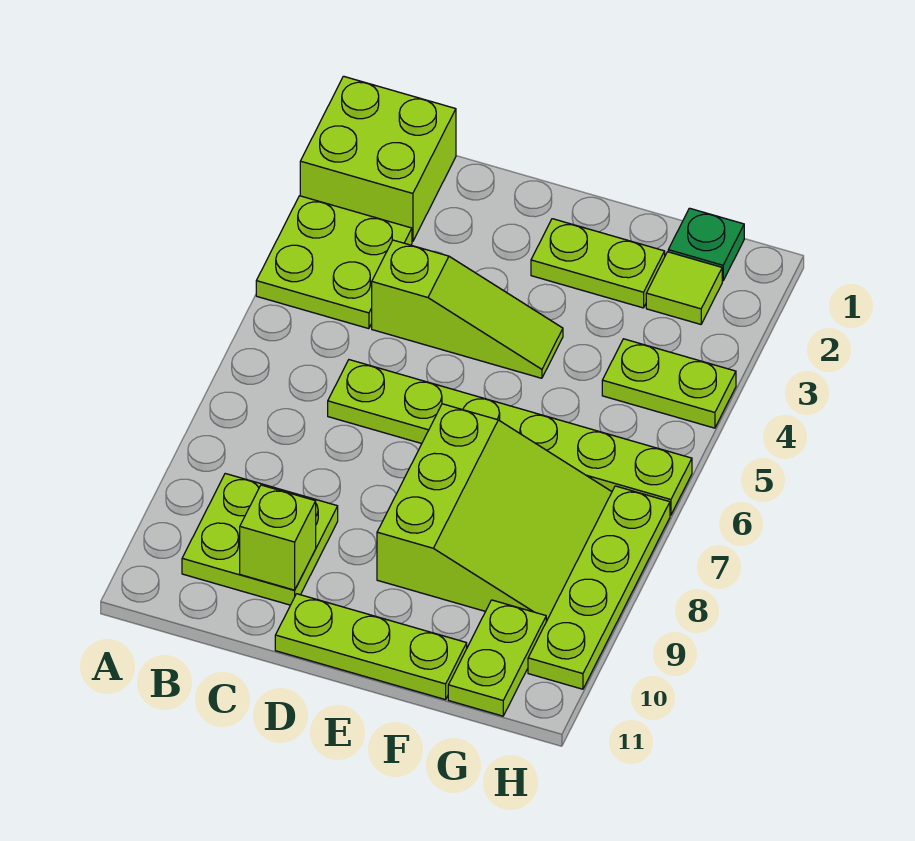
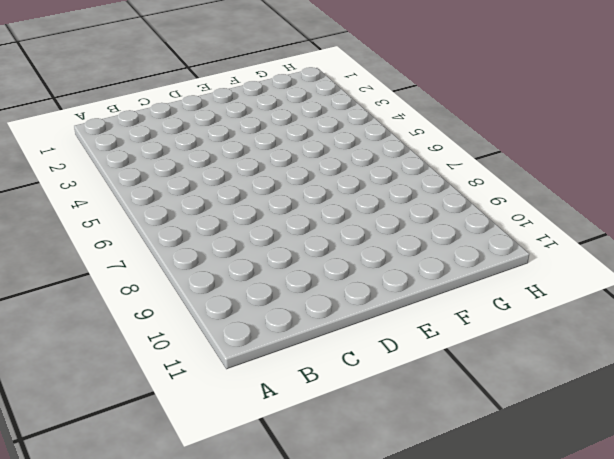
none -> lime brick A1:B2 level 1
none -> lime plate A3:B4 level 1
none -> lime plate B9:C10 level 1

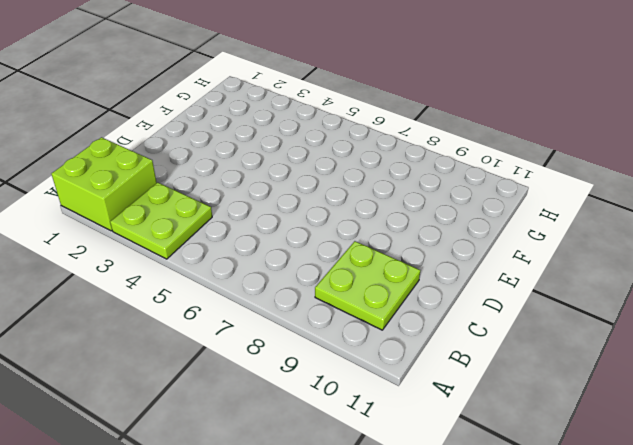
none -> lime slope C4:E4 level 1 top C
none -> lime plate C6:H6 level 1
none -> lime plate D11:F11 level 1

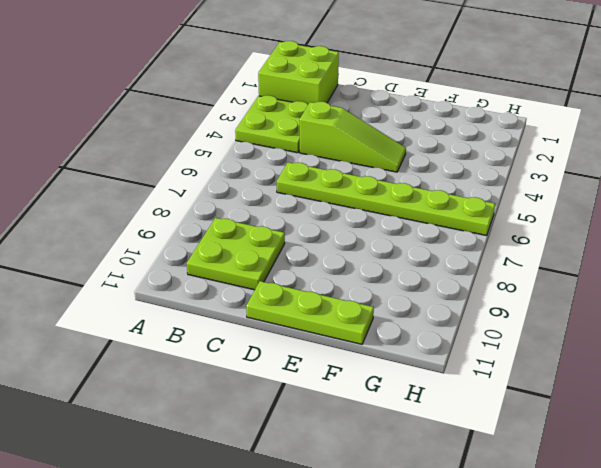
none -> lime plate E2:F2 level 1
none -> lime slope E7:G9 level 1 top E
none -> green plate G1 level 1

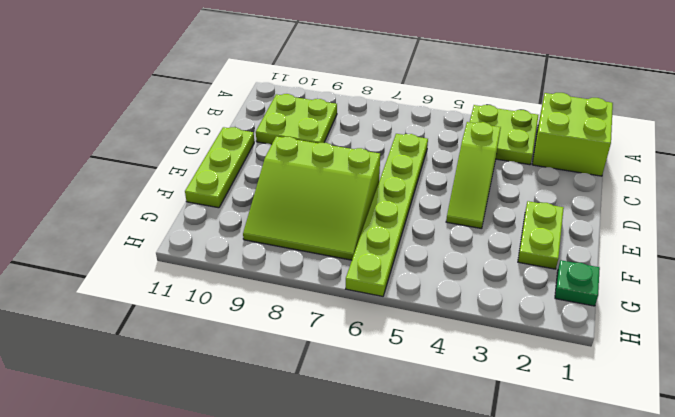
none -> lime tile G2 level 1
none -> lime plate G4:H4 level 1
none -> lime plate G10:G11 level 1

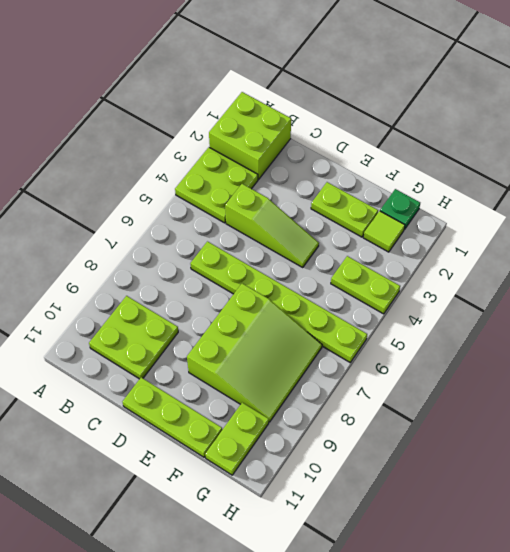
none -> lime plate H7:H10 level 1
none -> lime brick C10 level 2

